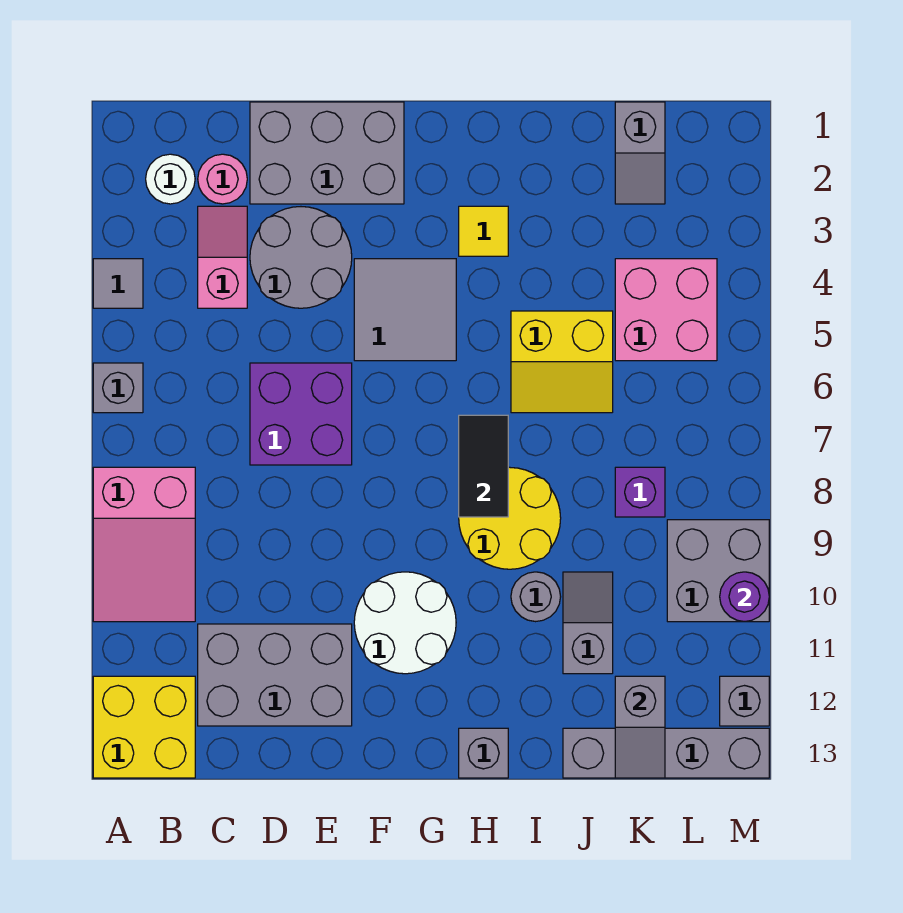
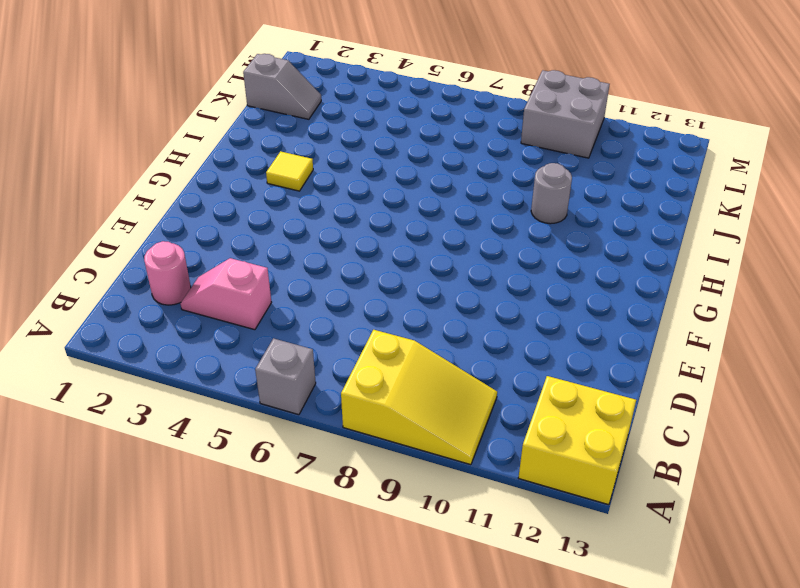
yellow slope A8:B10 level 1 top 8 -> pink slope A8:B10 level 1 top 8
none -> grey tile A4 level 1
none -> white round brick B2 level 1
none -> grey brick C11:E12 level 1

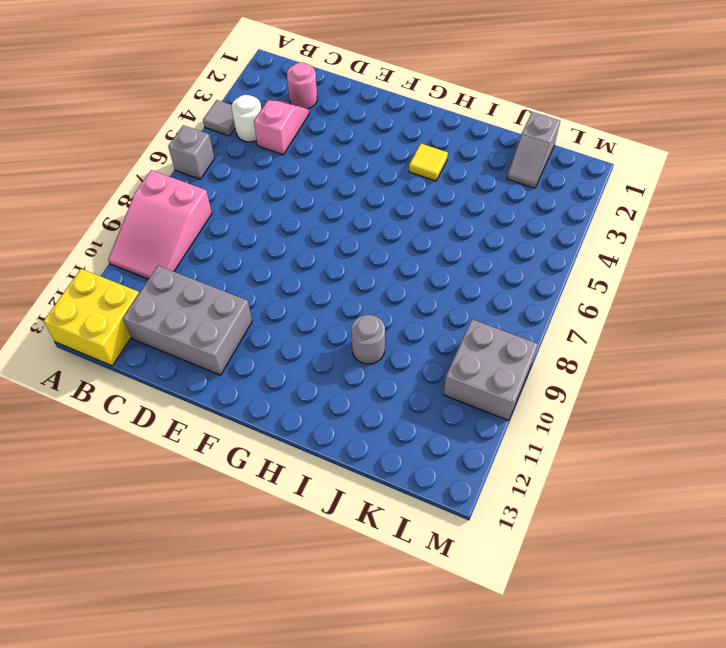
white round brick B4 level 1 -> white round brick B2 level 1
none -> grey brick D1:F2 level 1
none -> grey round brick D3:E4 level 1
none -> purple brick D6:E7 level 1

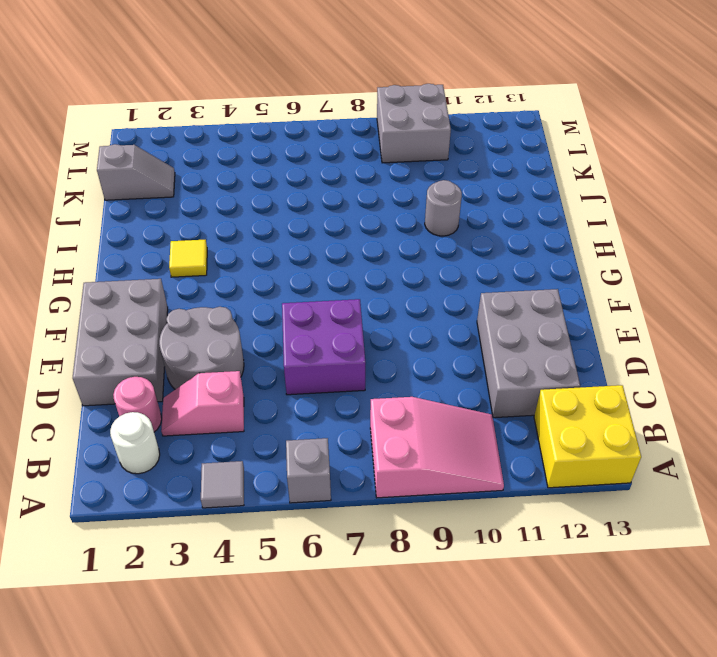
none -> grey tile F4:G5 level 1
none -> white round brick F10:G11 level 1
none -> yellow round brick H8:I9 level 1

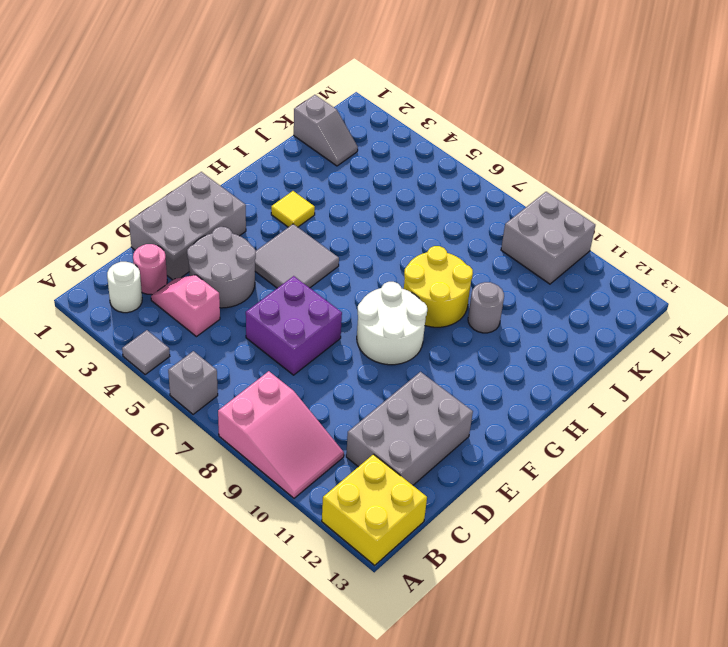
white round brick F8:G9 level 1 -> white round brick F10:G11 level 1
none -> grey brick H13 level 1
none -> yellow slope I5:J6 level 1 top 5
none -> grey slope J10:J11 level 1 top 11

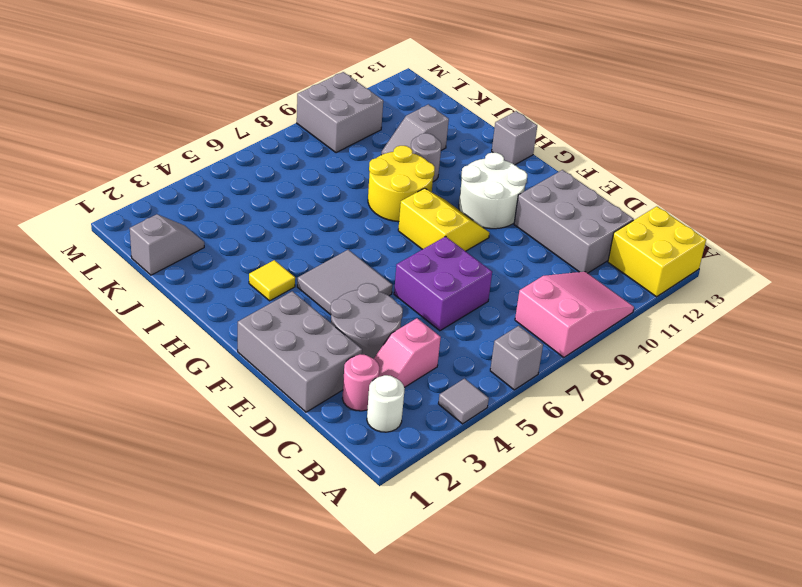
yellow slope F8:G9 level 1 top 8 -> yellow slope I5:J6 level 1 top 5
none -> grey brick J13:M13 level 1
none -> pink brick K4:L5 level 1
none -> purple brick K8 level 1

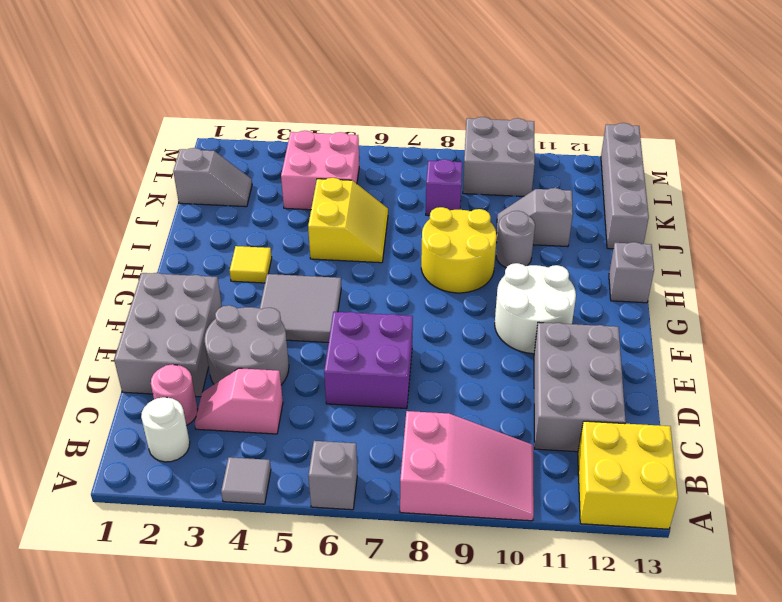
none -> grey brick M12 level 1
none -> black tile H7:H8 level 2
none -> grey slope K12:K13 level 2 top 12

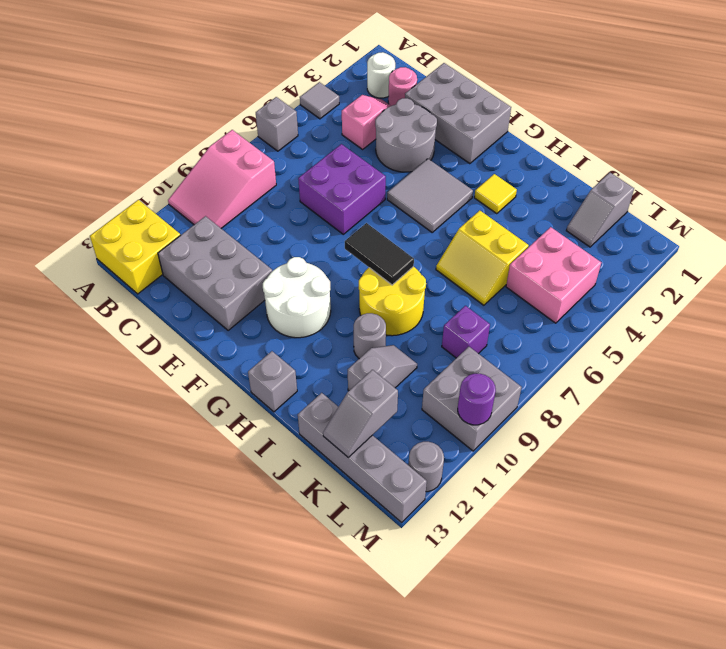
black tile G8:H8 level 2 -> black tile H7:H8 level 2
grey round brick M12 level 1 -> grey brick M12 level 1

